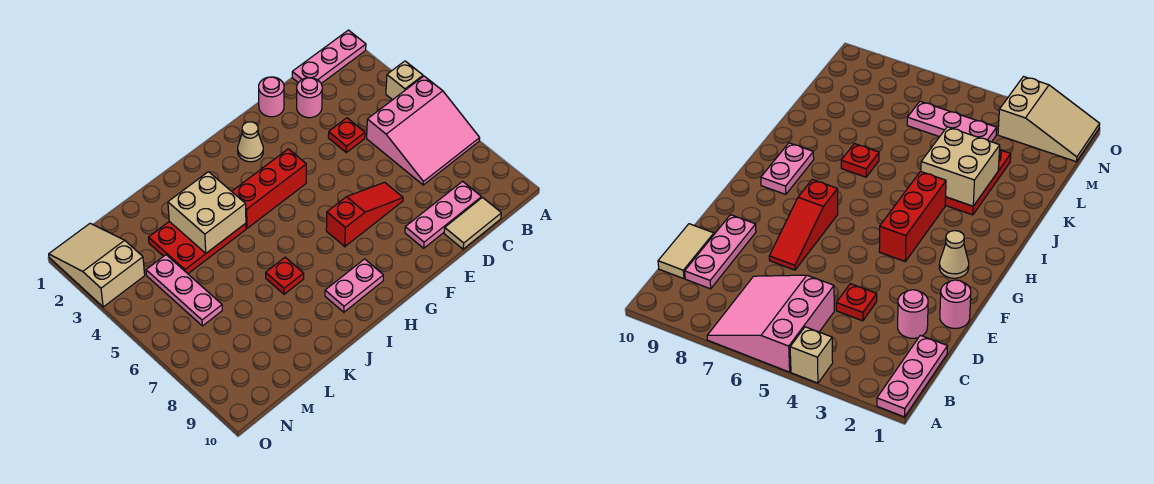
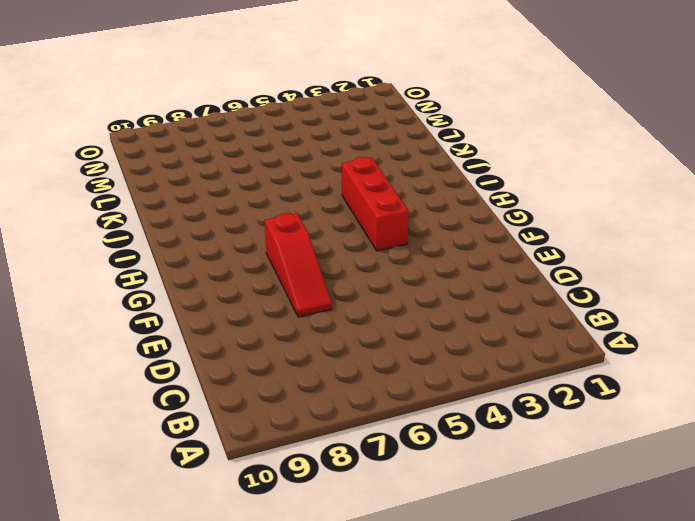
none -> pink plate A1:C1 level 1
none -> tan brick A4 level 1
none -> pink slope A5:C7 level 1 top 5

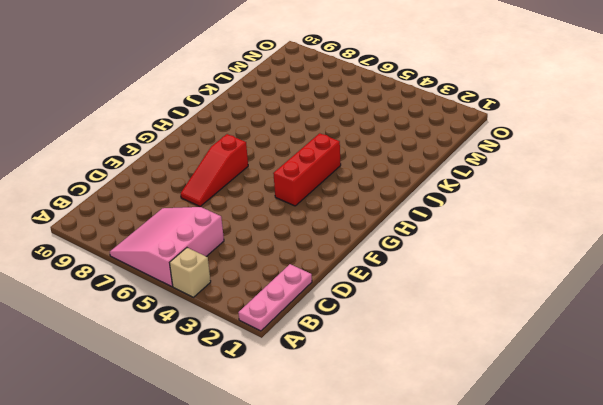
none -> pink plate C9:E9 level 1
none -> tan tile C10:D10 level 1
none -> pink round brick D2 level 1

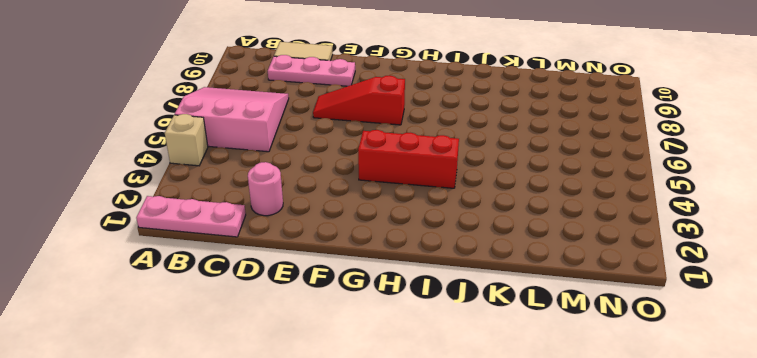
none -> red plate D4 level 1
none -> pink round brick E1 level 1
none -> tan cone G2 level 1

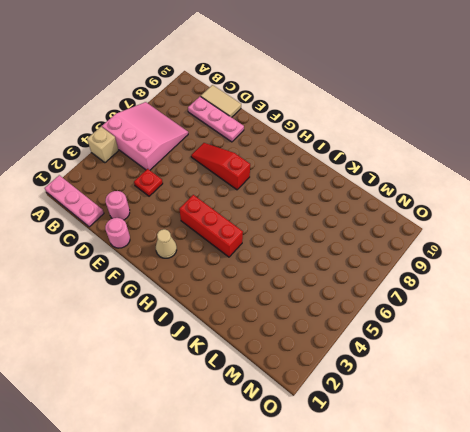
none -> pink plate H9:I9 level 1
none -> red plate J3:L4 level 1
none -> red plate J7 level 1

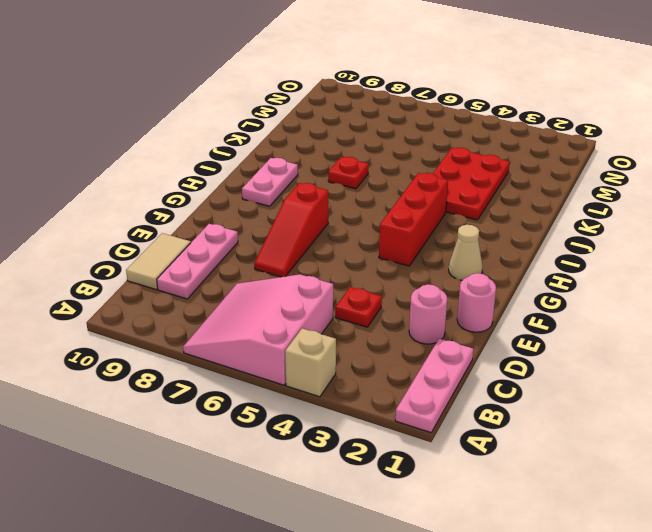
none -> pink plate M4:M6 level 1
none -> tan slope N1:O3 level 1 top 3
none -> tan brick J3:K4 level 2

